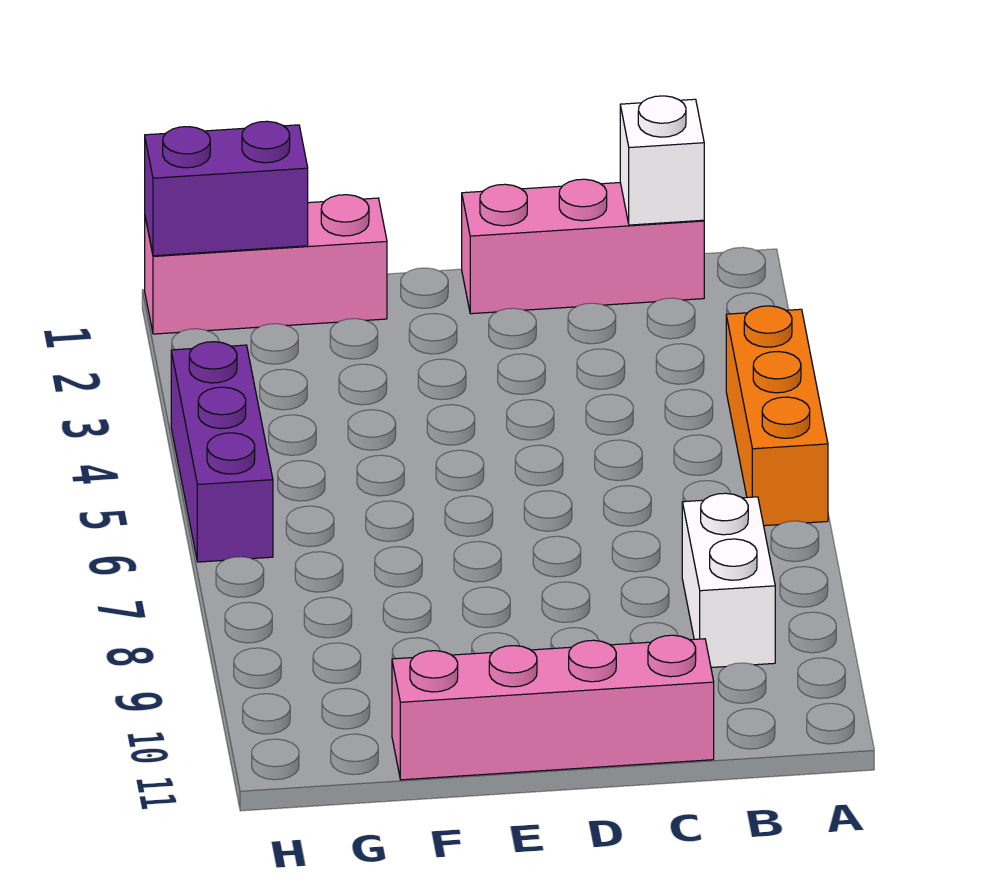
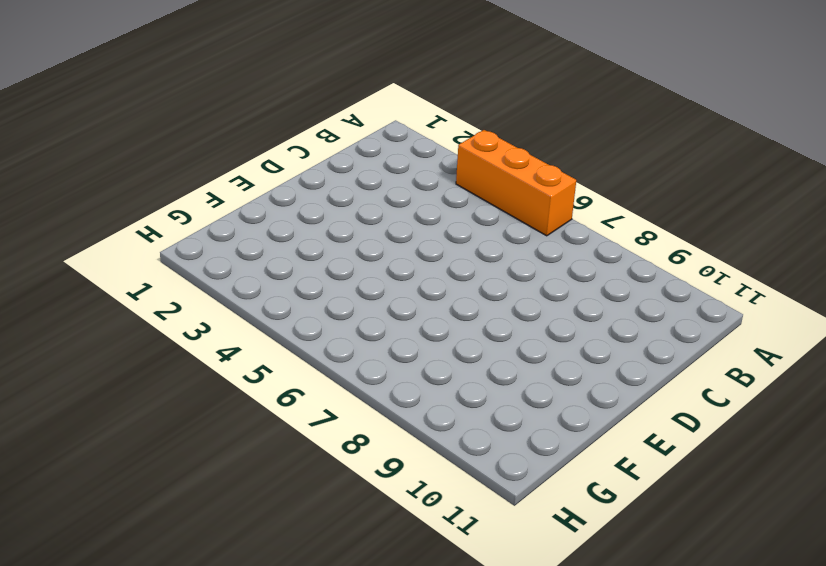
none -> pink brick B1:D1 level 1
none -> white brick B8:B9 level 1

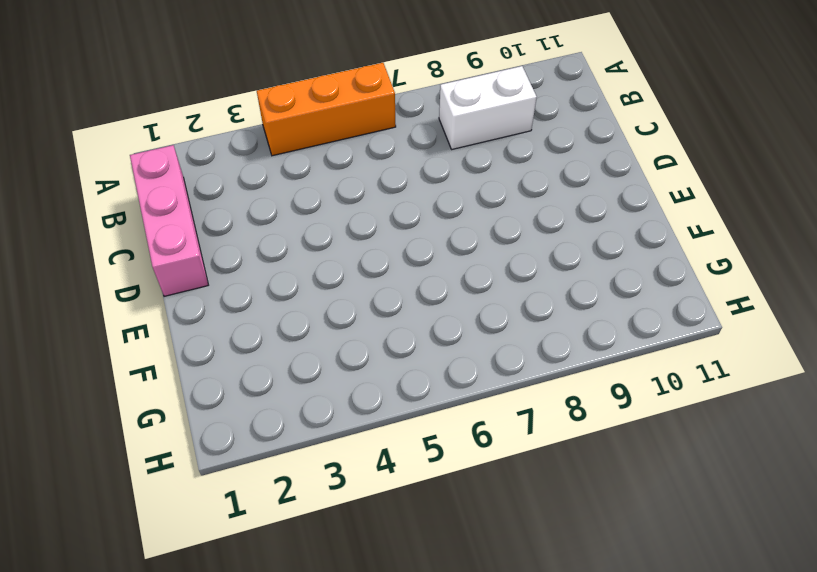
none -> pink brick C11:F11 level 1
none -> pink brick F1:H1 level 1

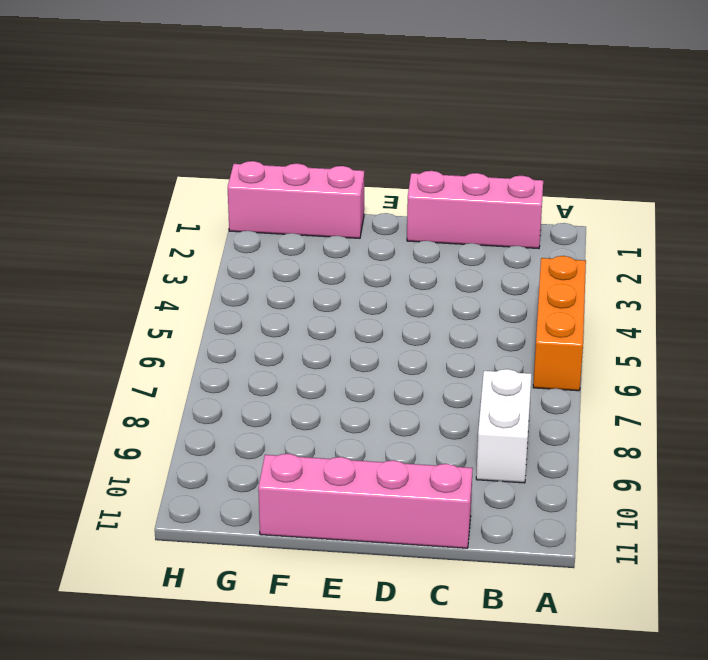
none -> purple brick H4:H6 level 1
none -> white brick B1 level 2

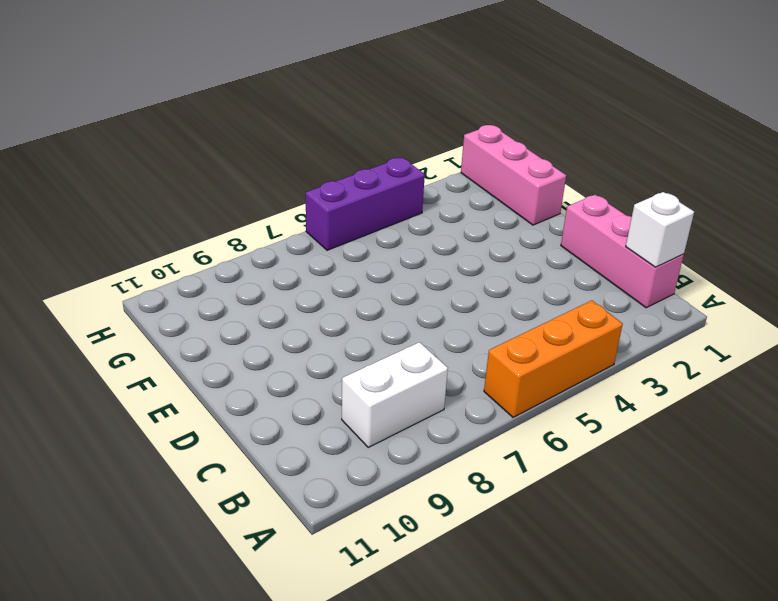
none -> pink brick C11:F11 level 1
none -> purple brick G1:H1 level 2

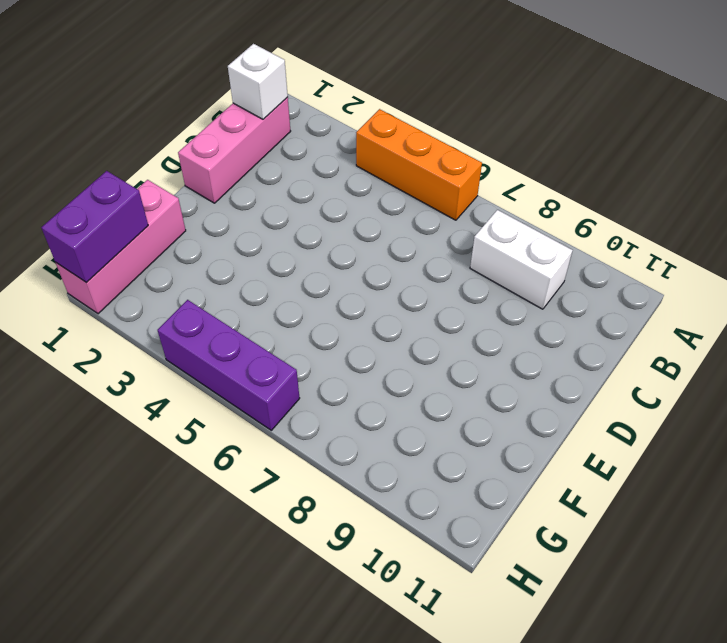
none -> pink brick C11:F11 level 1

